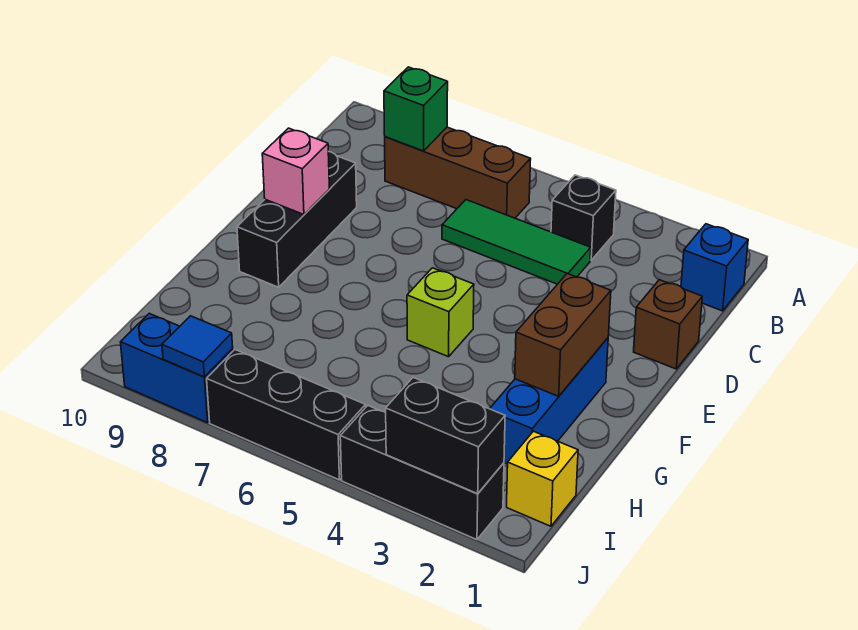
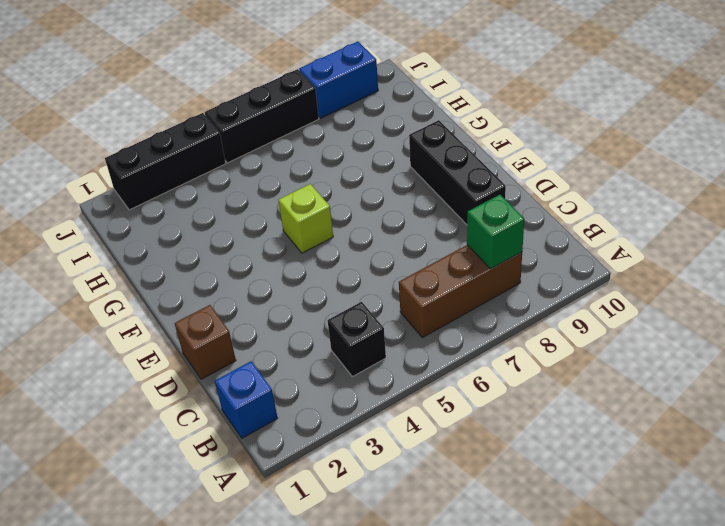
none -> green tile C4:C6 level 1
none -> blue brick F2:H2 level 1
none -> yellow brick I1 level 1

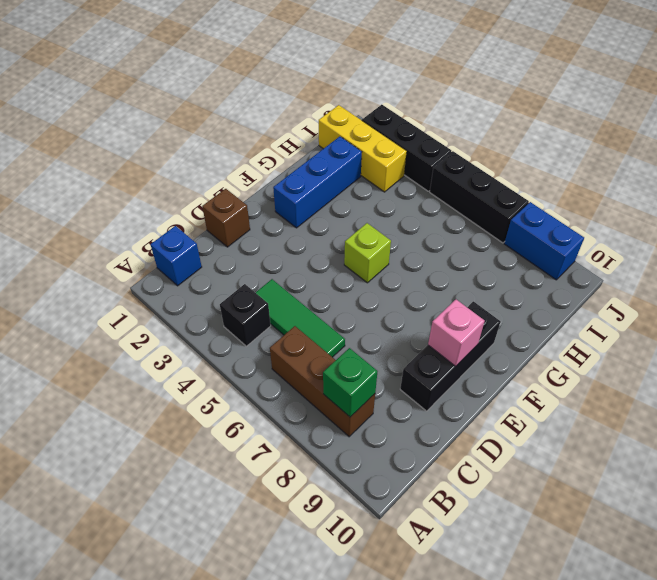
yellow brick I1:I3 level 1 -> yellow brick I1 level 1
none -> brown brick F2:G2 level 2
none -> black brick J2:J3 level 2
none -> blue tile J8 level 2

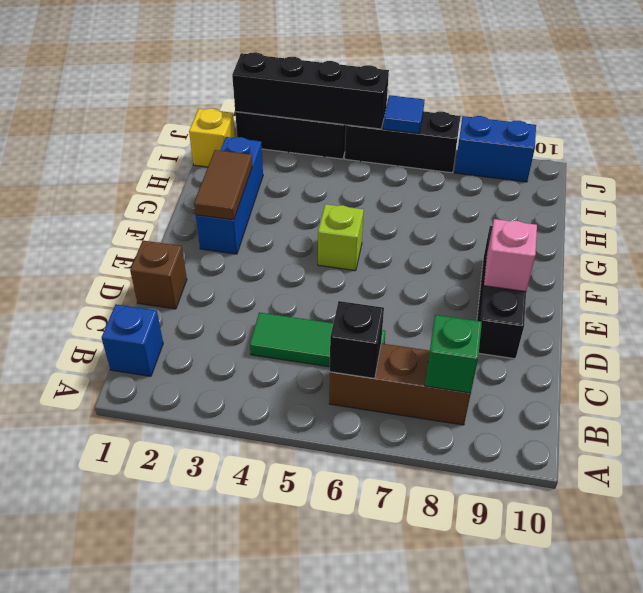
black brick B6 level 2 -> black brick B4 level 1
brown tile F2:G2 level 2 -> brown brick F2:G2 level 2
black brick J2:J5 level 2 -> black brick J2:J3 level 2
blue tile J6 level 2 -> blue tile J8 level 2

